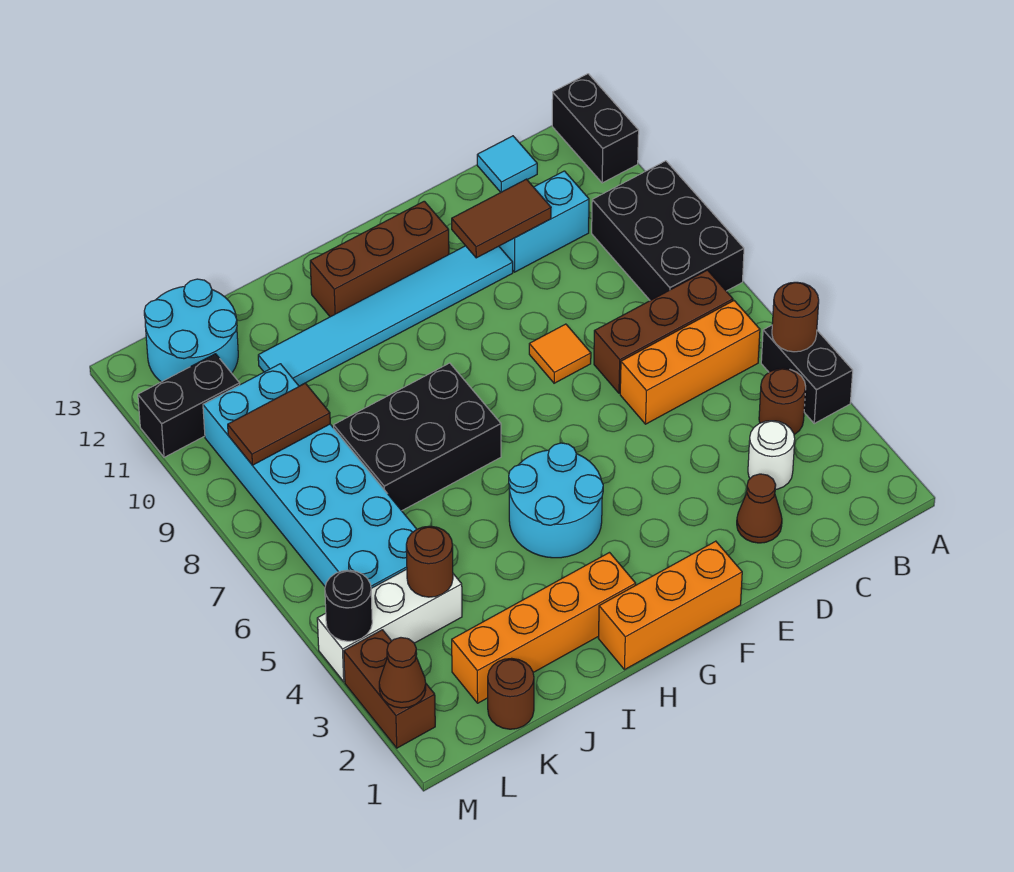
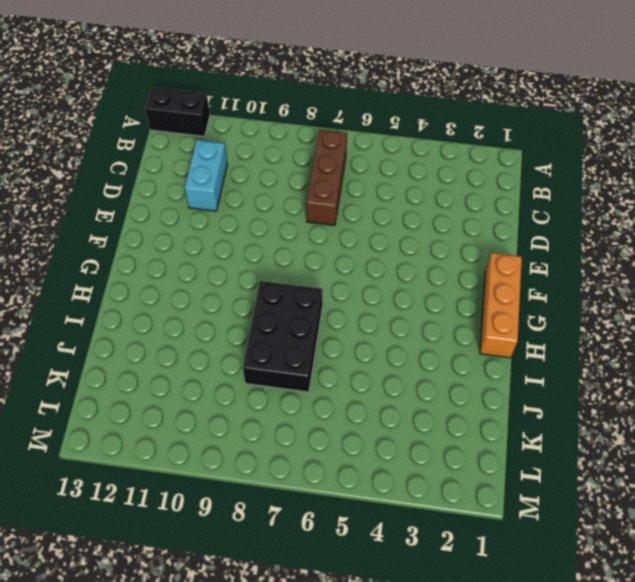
none -> black brick A4:A5 level 1
none -> black brick A8:B10 level 1
none -> brown round brick B4 level 1

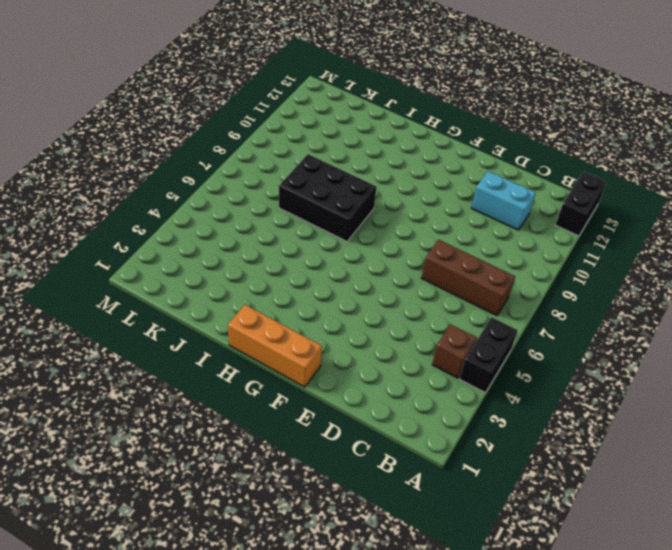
brown brick B4 level 1 -> brown round brick B4 level 1
none -> black brick A8:B10 level 1
none -> orange brick B6:D6 level 1
none -> white round brick C3 level 1

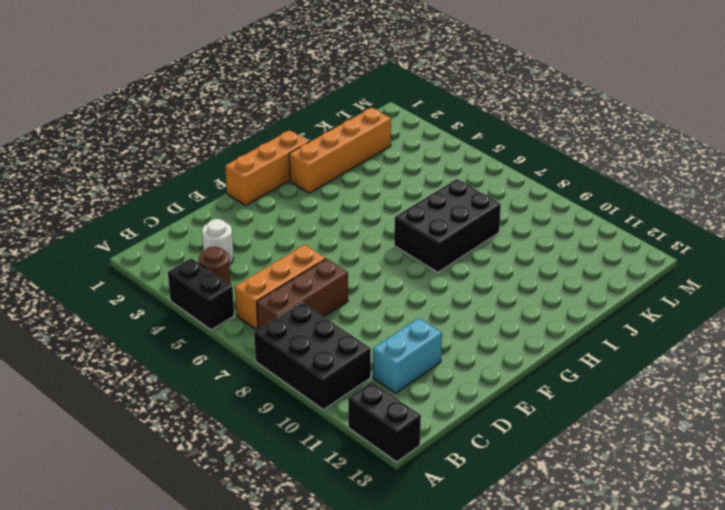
none -> cyan tile C13 level 1
none -> brown cone D2 level 1
none -> orange tile E8 level 1

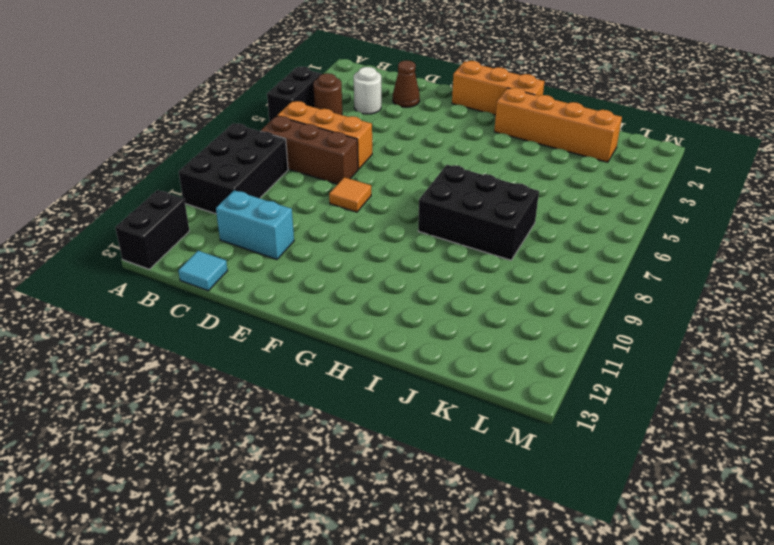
none -> cyan tile E11:J11 level 1
none -> brown brick F12:H12 level 1
none -> cyan round brick G4:H5 level 1

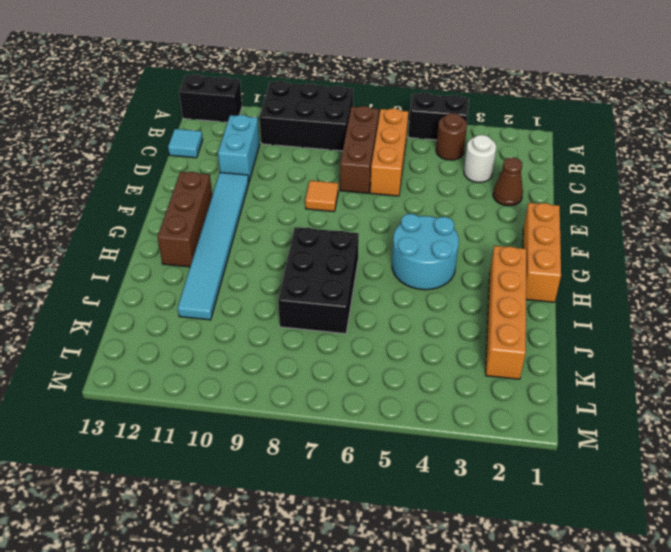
none -> brown round brick K1 level 1
none -> white brick K4:M4 level 1
none -> cyan brick K5:L10 level 1

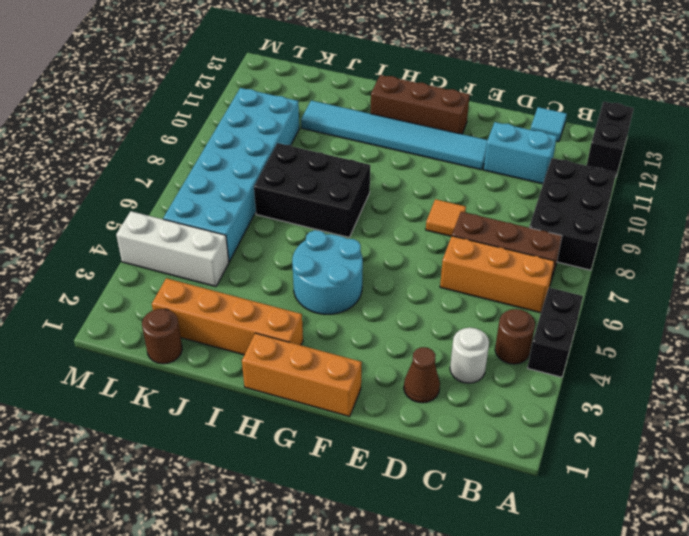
none -> cyan round brick K12:L13 level 1
none -> black brick L11:M11 level 1
none -> brown brick M2:M3 level 1

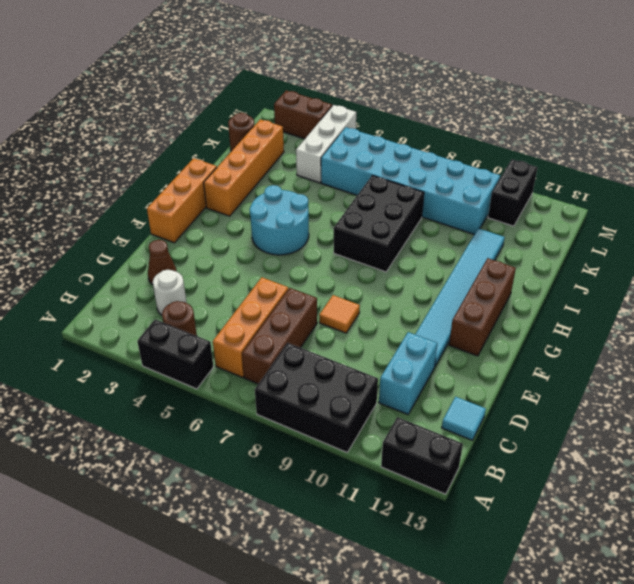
none -> cyan round brick K12:L13 level 1
none -> brown round brick A5 level 2
none -> brown tile D11:E11 level 2

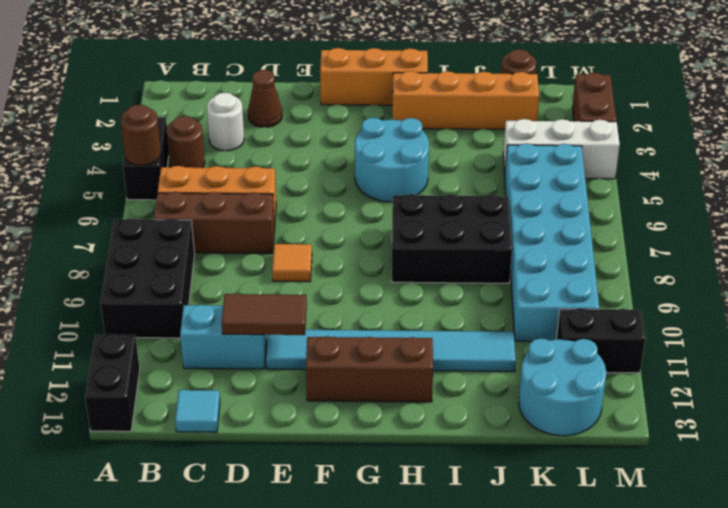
none -> brown round brick K4 level 2
none -> brown tile K9:L9 level 2
none -> brown cone M2 level 2

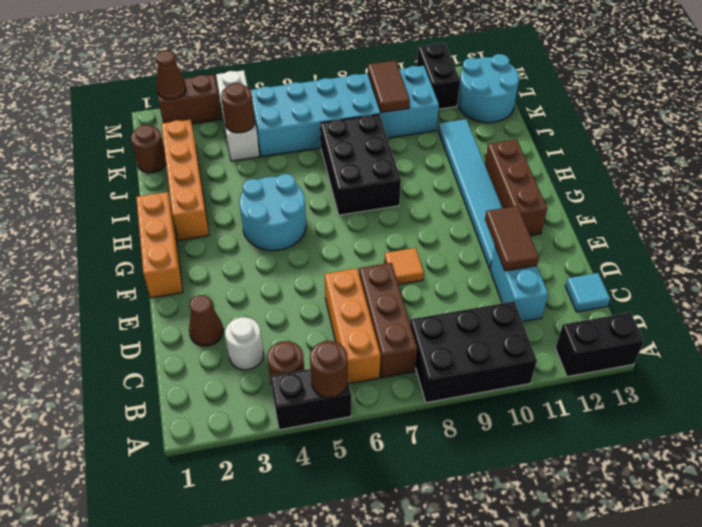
none -> black round brick M4 level 2

